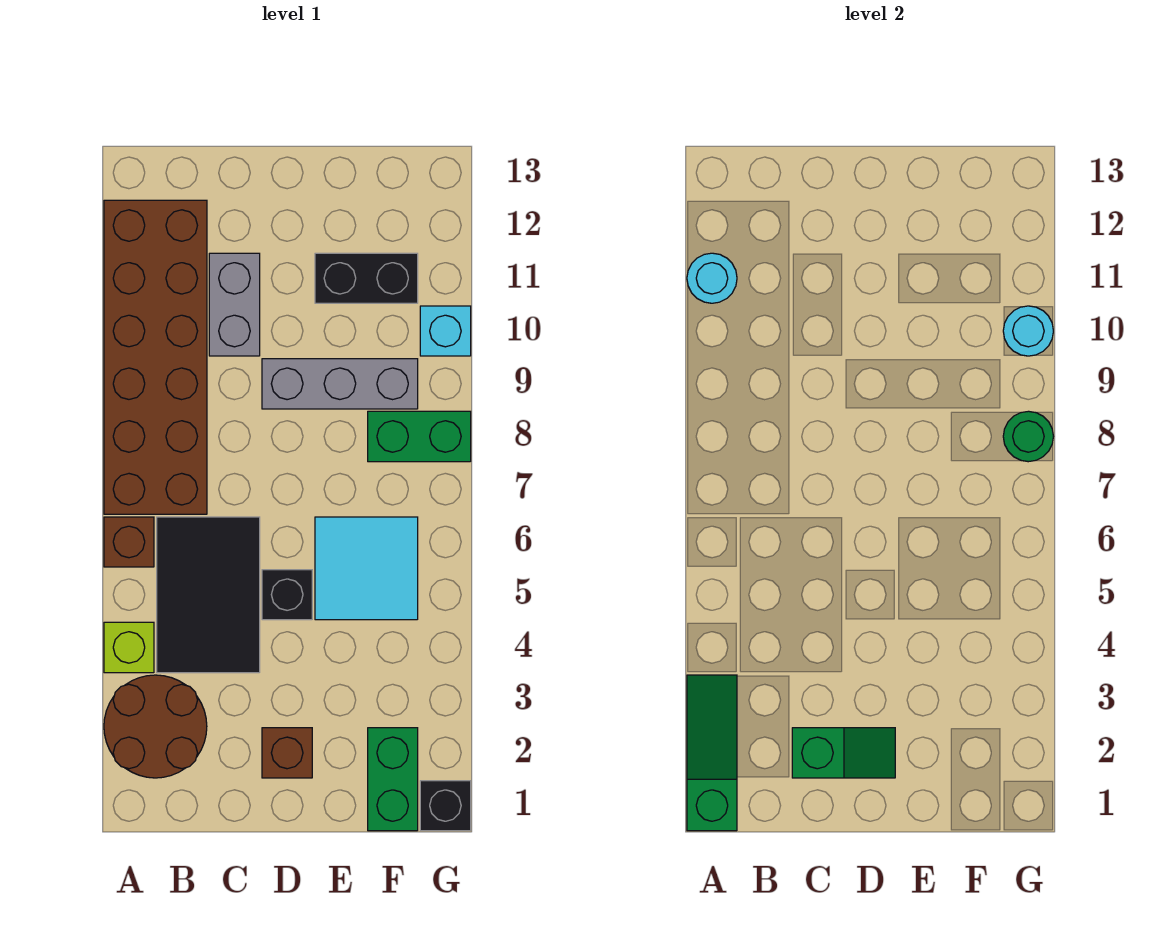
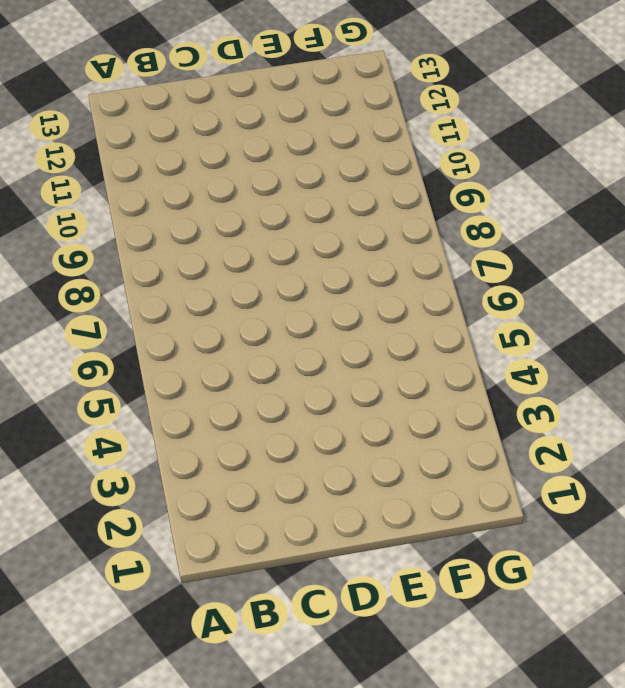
none -> brown round brick A2:B3 level 1
none -> lime brick A4 level 1
none -> brown brick A6 level 1

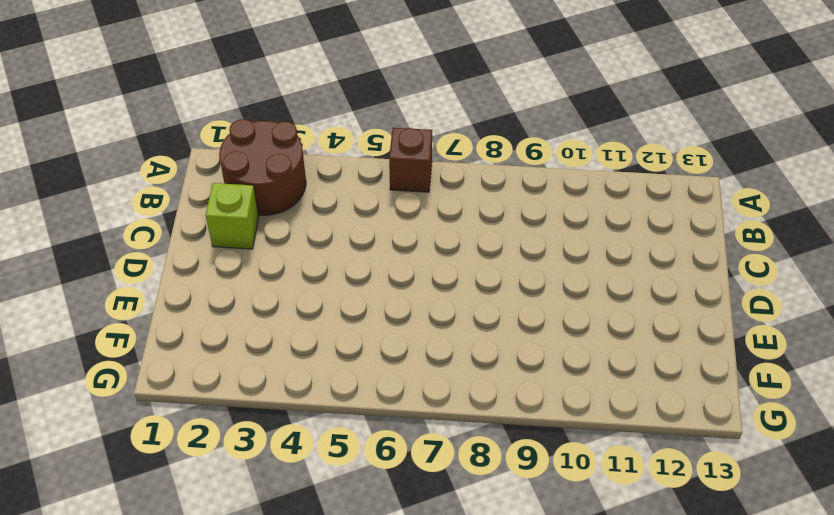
lime brick C2 level 1 -> lime brick A4 level 1
none -> brown brick A7:B12 level 1
none -> black tile B4:C6 level 1
none -> grey brick C10:C11 level 1

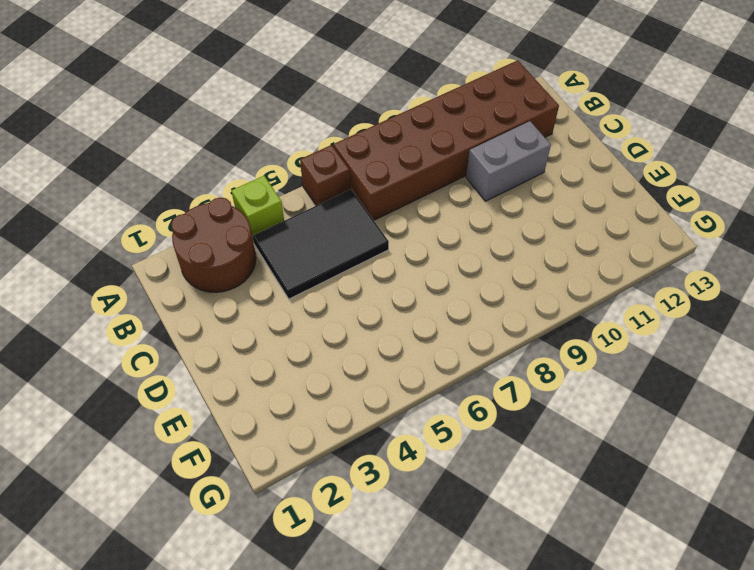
none -> brown brick D2 level 1
none -> black brick D5 level 1
none -> grey brick D9:F9 level 1

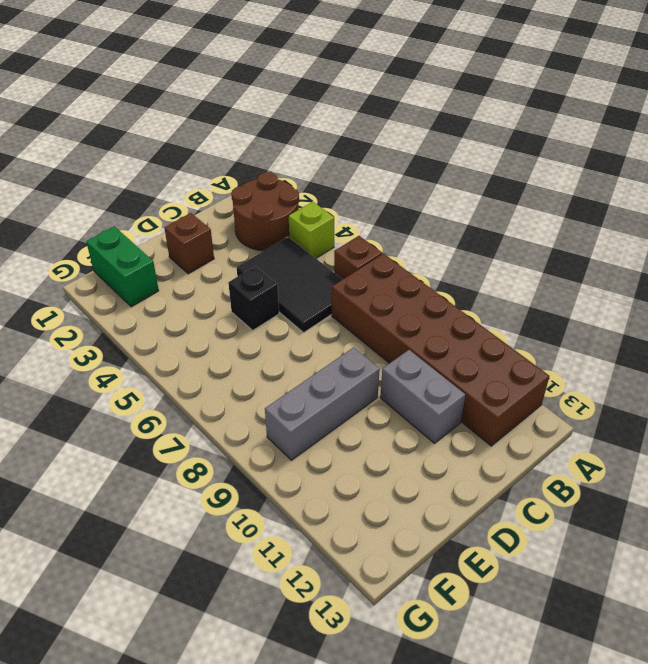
none -> cyan tile E5:F6 level 1
none -> black brick E11:F11 level 1
none -> green brick F8:G8 level 1

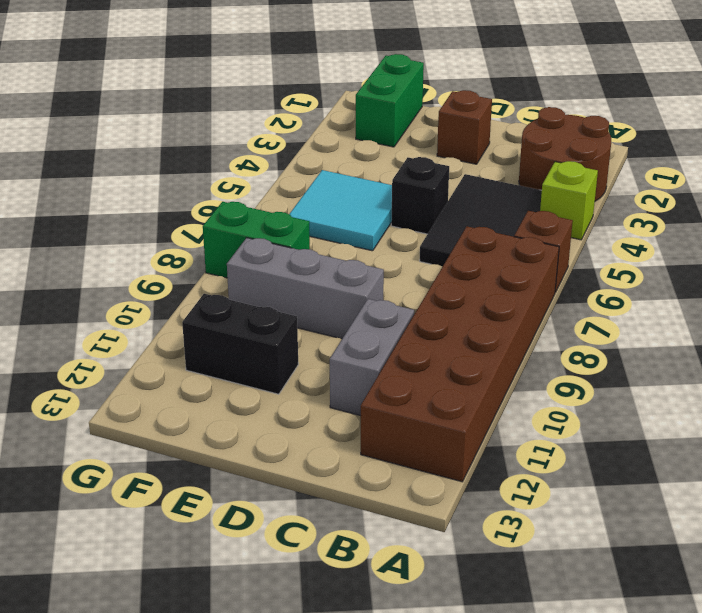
none -> black brick G1 level 1
none -> cyan brick G10 level 1
none -> green slope A1:A3 level 2 top 1

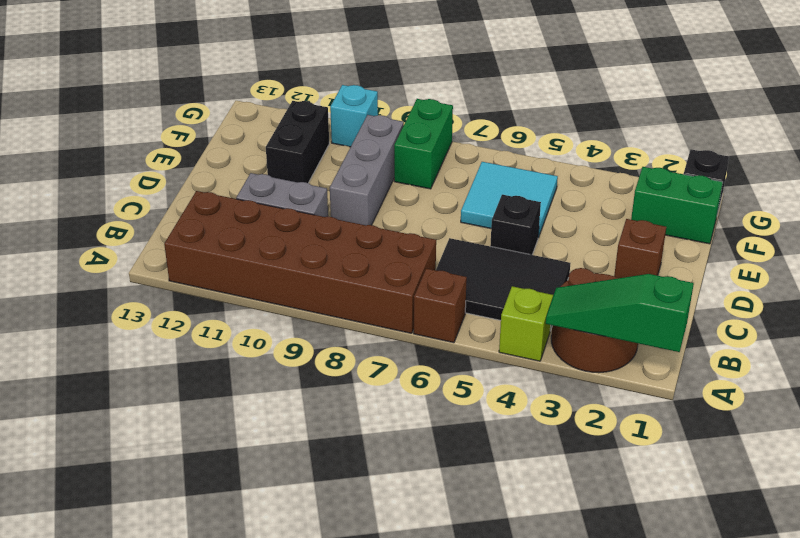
none -> cyan round brick A11 level 2
none -> green slope C2:D2 level 2 top C
none -> green round brick G8 level 2

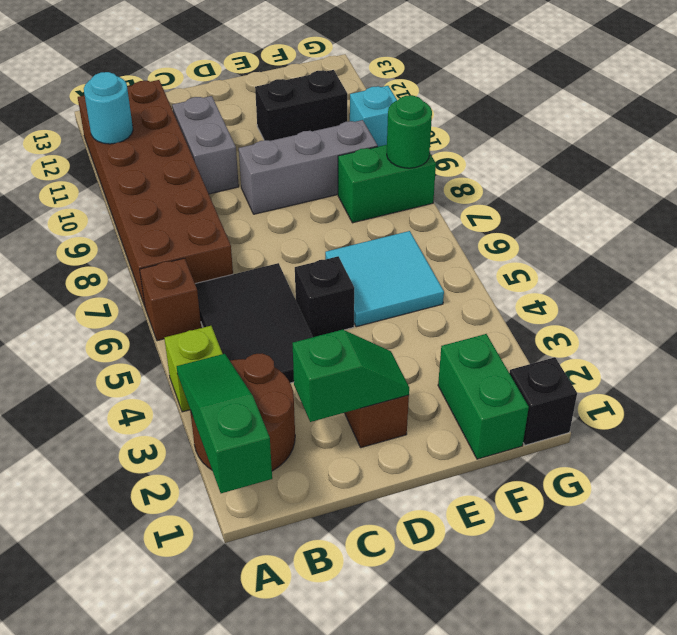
none -> cyan round brick G10 level 2

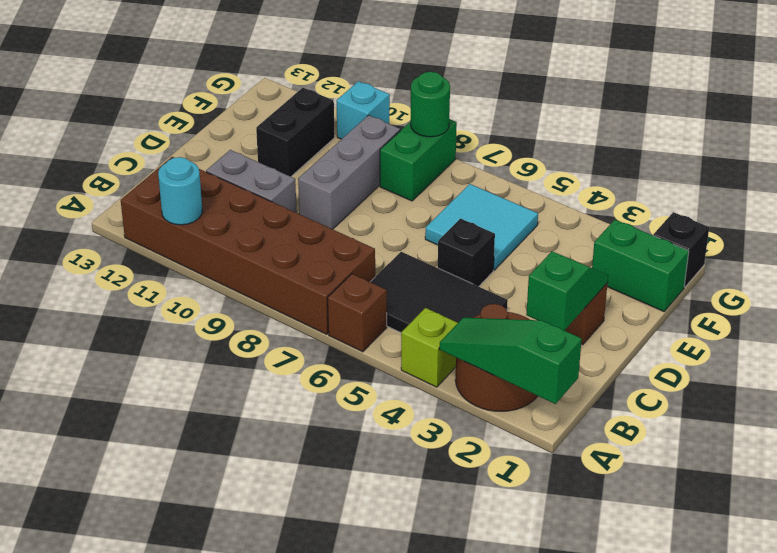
none -> cyan round brick G10 level 2

